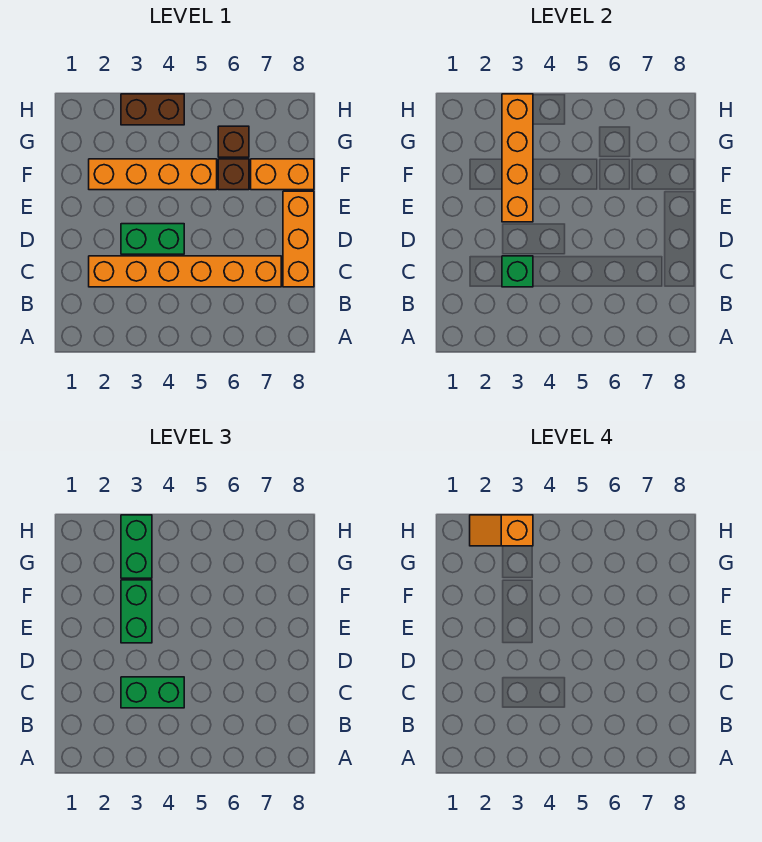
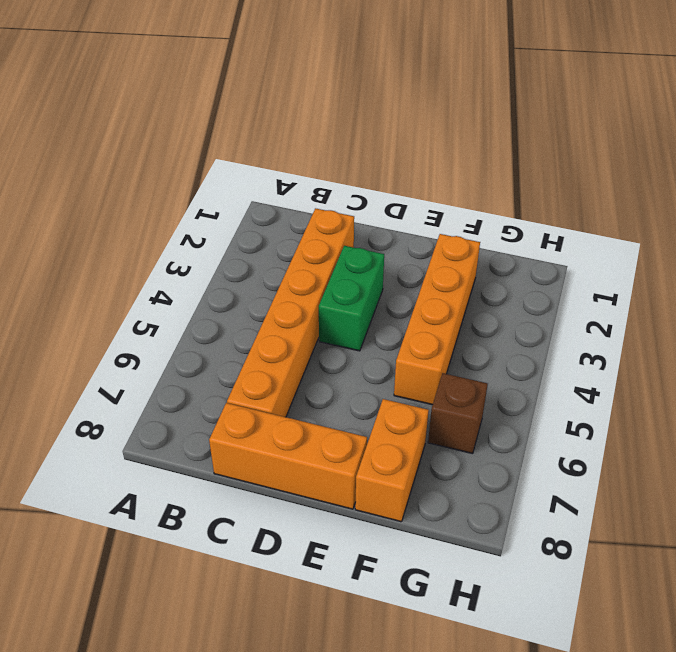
none -> brown brick F6 level 1
none -> brown brick H3:H4 level 1
none -> green brick C3 level 2

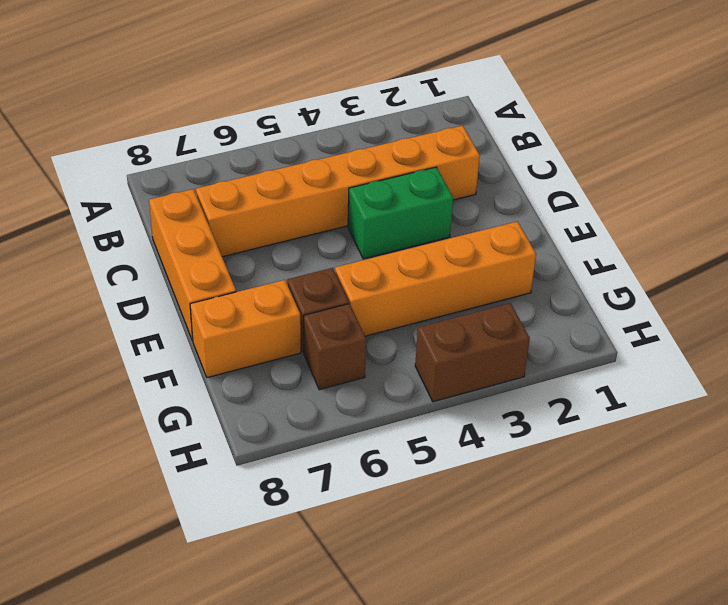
none -> green brick C3 level 2
none -> orange brick E3:H3 level 2
none -> green brick C3:C4 level 3

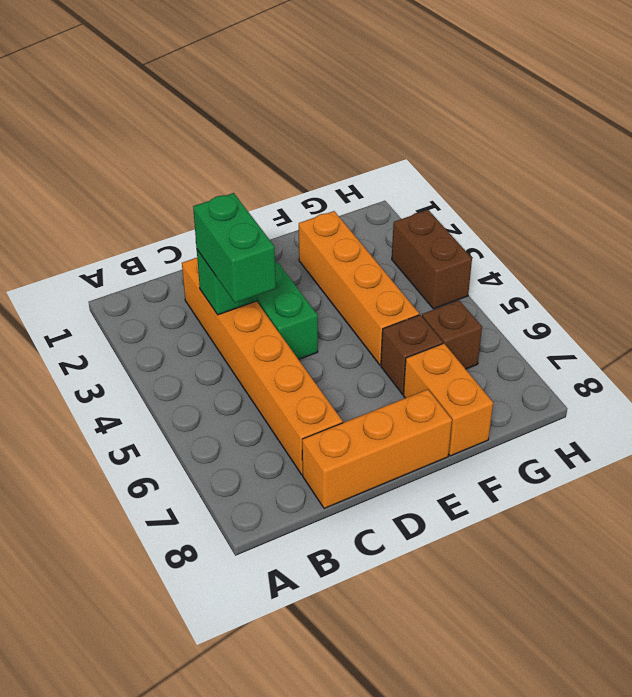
none -> orange brick E3:H3 level 2
none -> green brick E3:F3 level 3
none -> green brick G3:H3 level 3

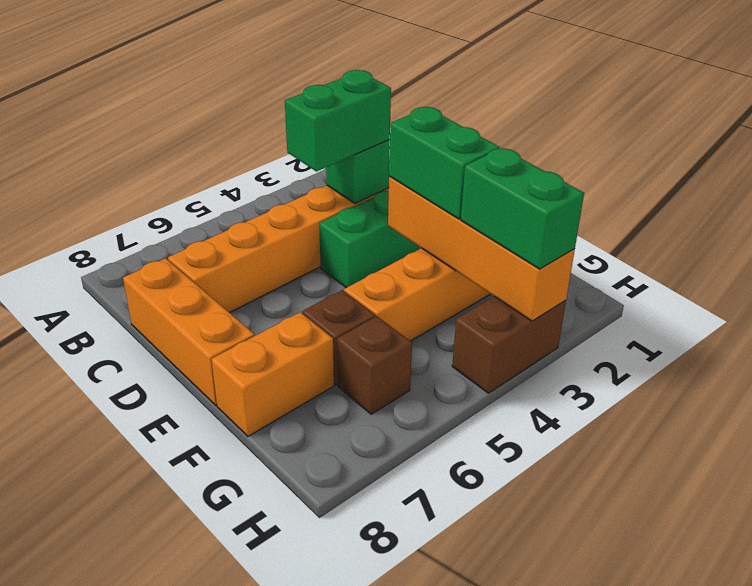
none -> orange slope H2:H3 level 4 top 3

